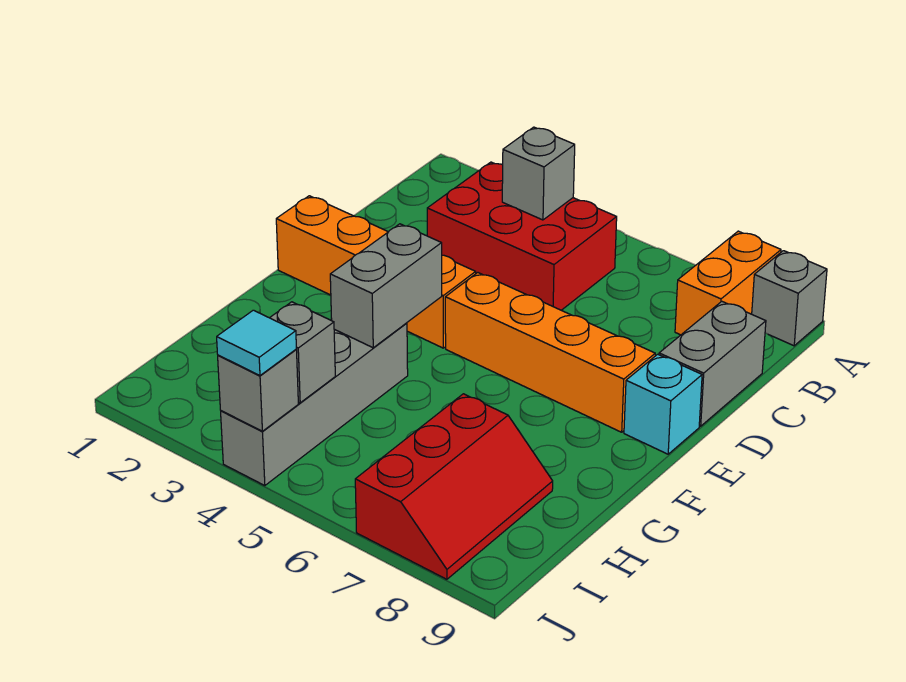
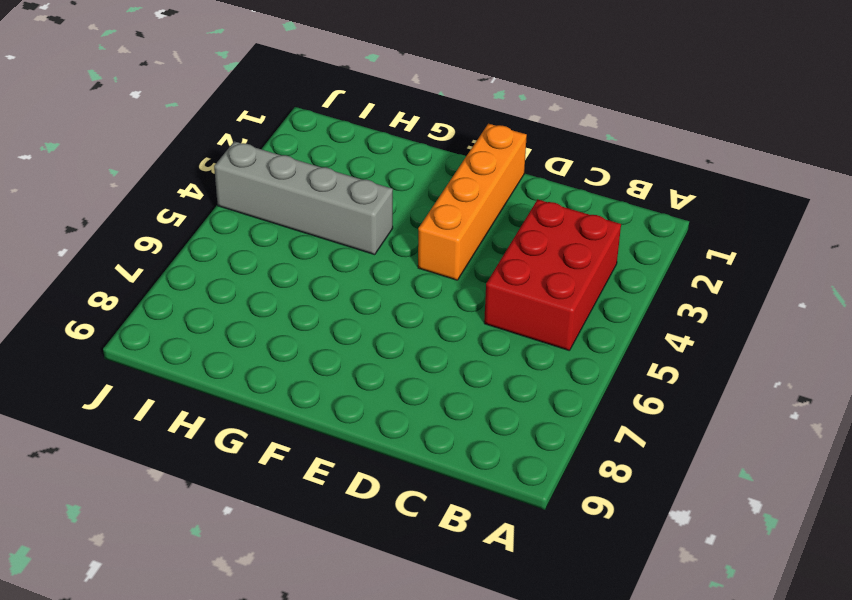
none -> orange brick A8:B8 level 1
none -> grey brick A9 level 1
none -> grey brick C9:D9 level 1

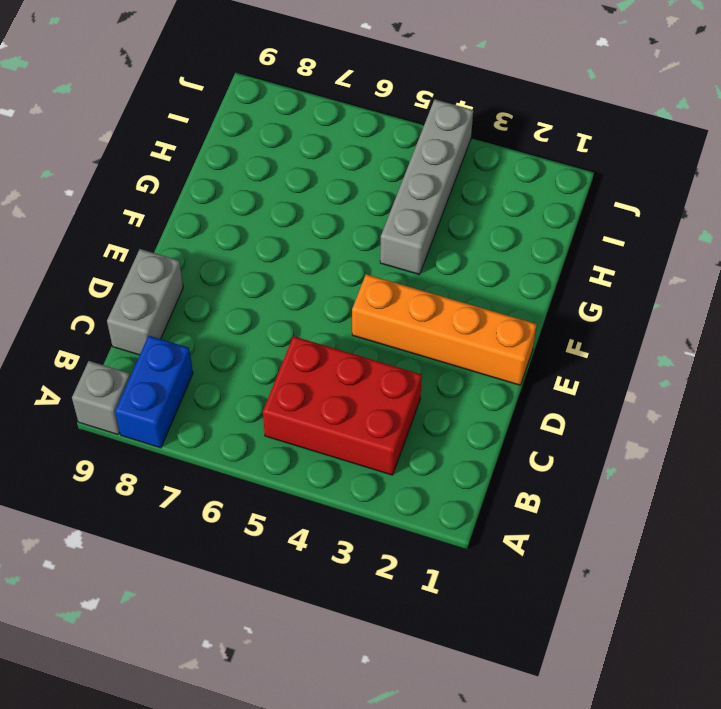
blue brick A8:B8 level 1 -> orange brick A8:B8 level 1
none -> orange brick E5:E8 level 1
none -> cyan brick E9 level 1
none -> red slope H7:J8 level 1 top 7

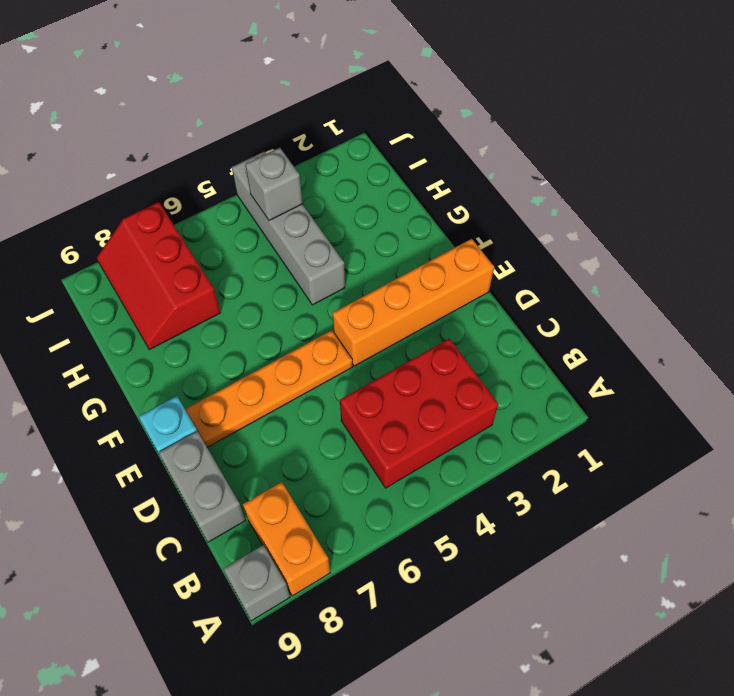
orange plate E5:E8 level 1 -> orange brick E5:E8 level 1
none -> grey brick B4 level 2
none -> grey brick F4:G4 level 2
none -> grey brick J4 level 2

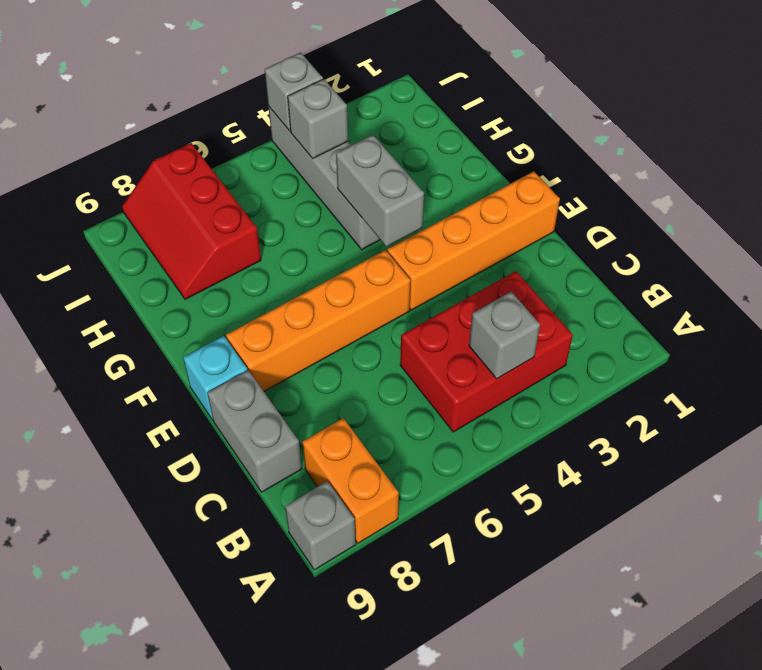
none -> cyan tile J4 level 3

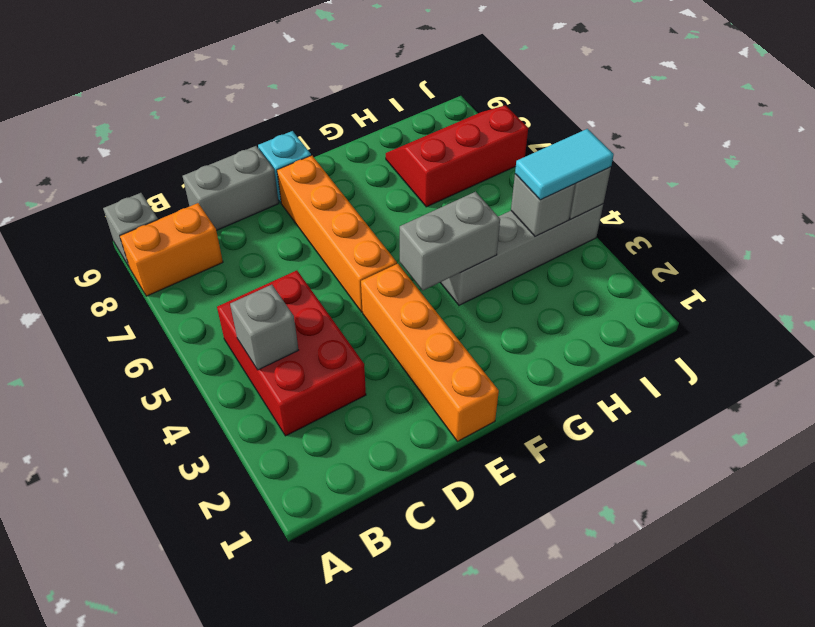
cyan tile I4:J4 level 3 -> cyan tile J4 level 3

